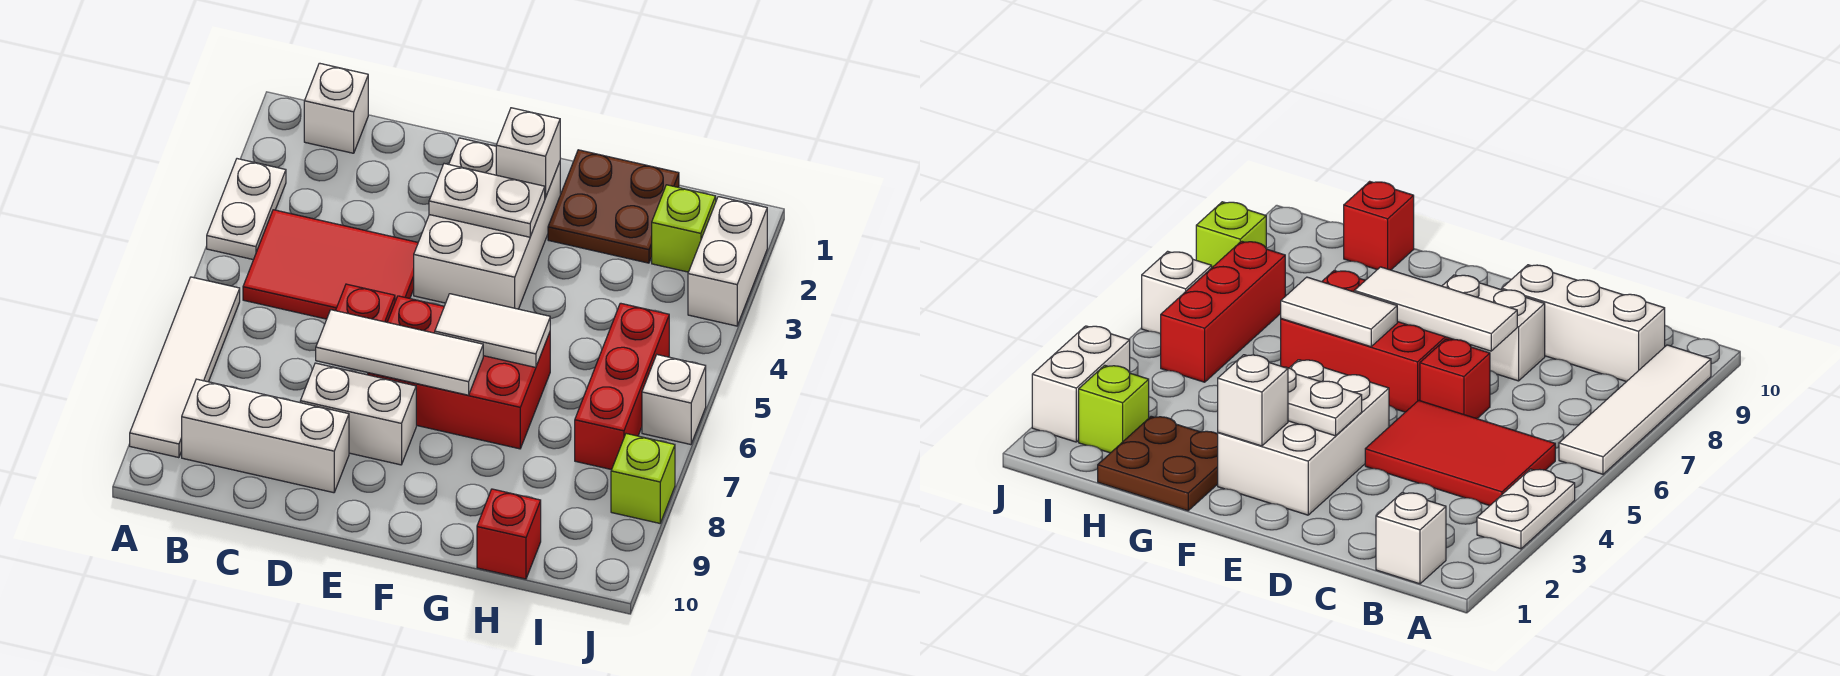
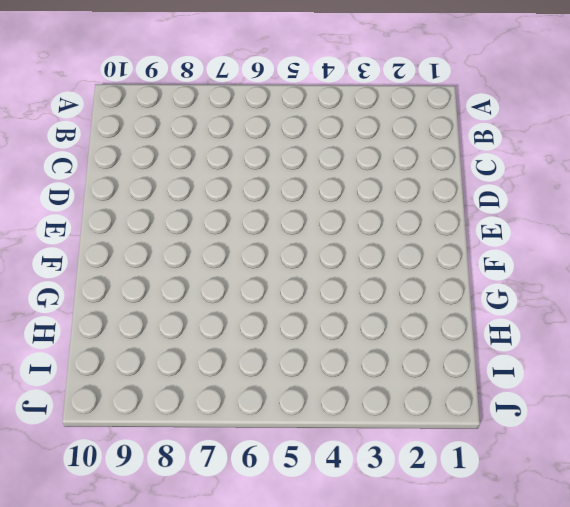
none -> white plate A3:A4 level 1
none -> white tile A6:A9 level 1
none -> white brick B1 level 1

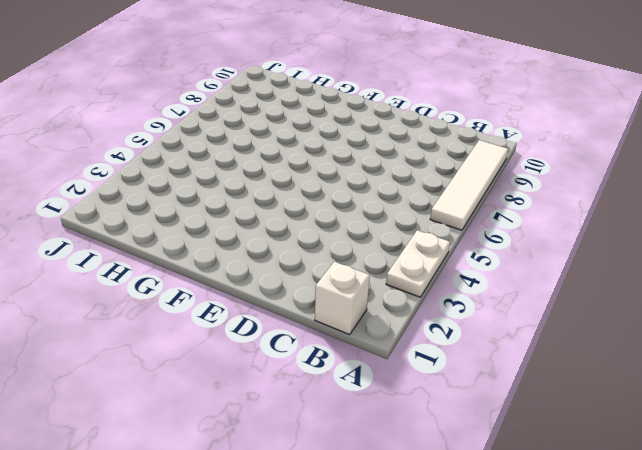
none -> red tile B4:D5 level 1
none -> white brick B9:D9 level 1
none -> red brick D6 level 1

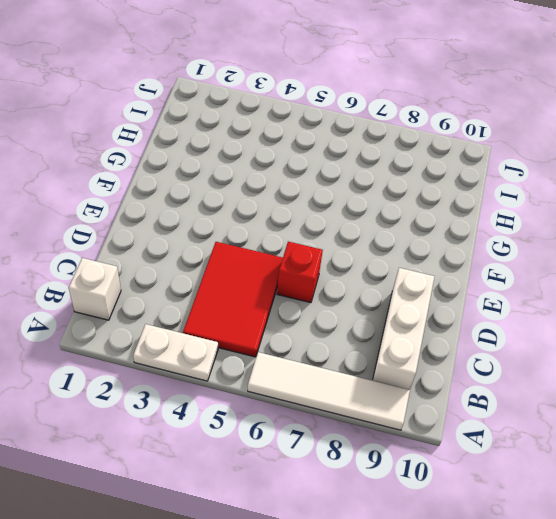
none -> white brick D8:E8 level 1
none -> white brick E2:F4 level 1
none -> red brick E6:G7 level 1

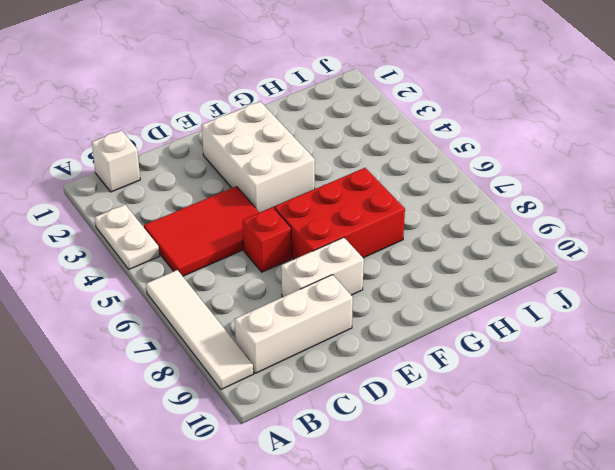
none -> brown plate G1:H2 level 1
none -> red brick H10 level 1
none -> lime brick I2 level 1

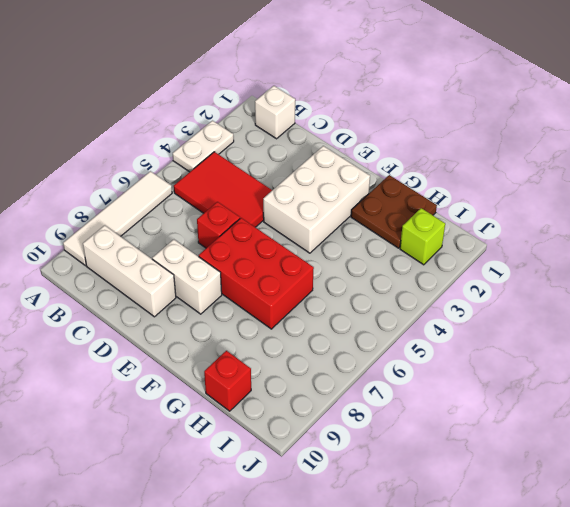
none -> red brick I5:I7 level 1
none -> white brick J2:J3 level 1
none -> white brick J6 level 1

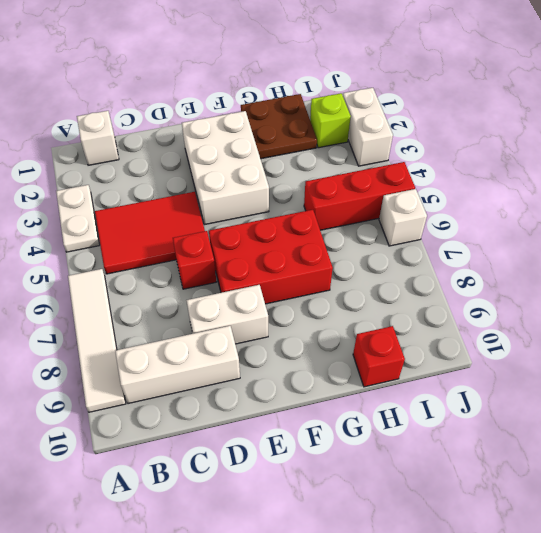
red brick H5:J5 level 1 -> red brick I5:I7 level 1
none -> lime brick J8 level 1
none -> white tile D7:F7 level 2
none -> white plate E3:F3 level 2

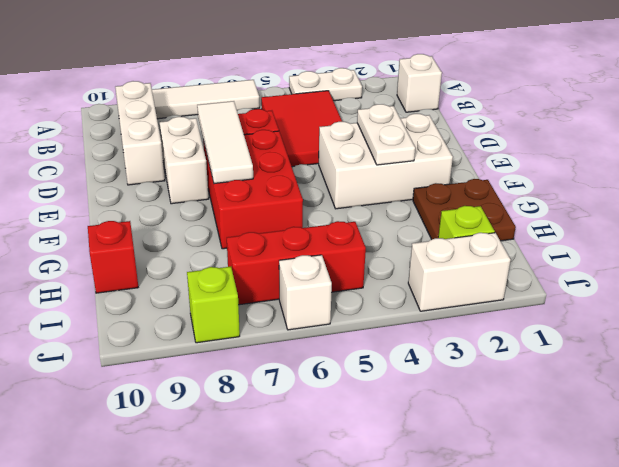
none -> white brick F2 level 2
none -> white tile F6:G6 level 2

